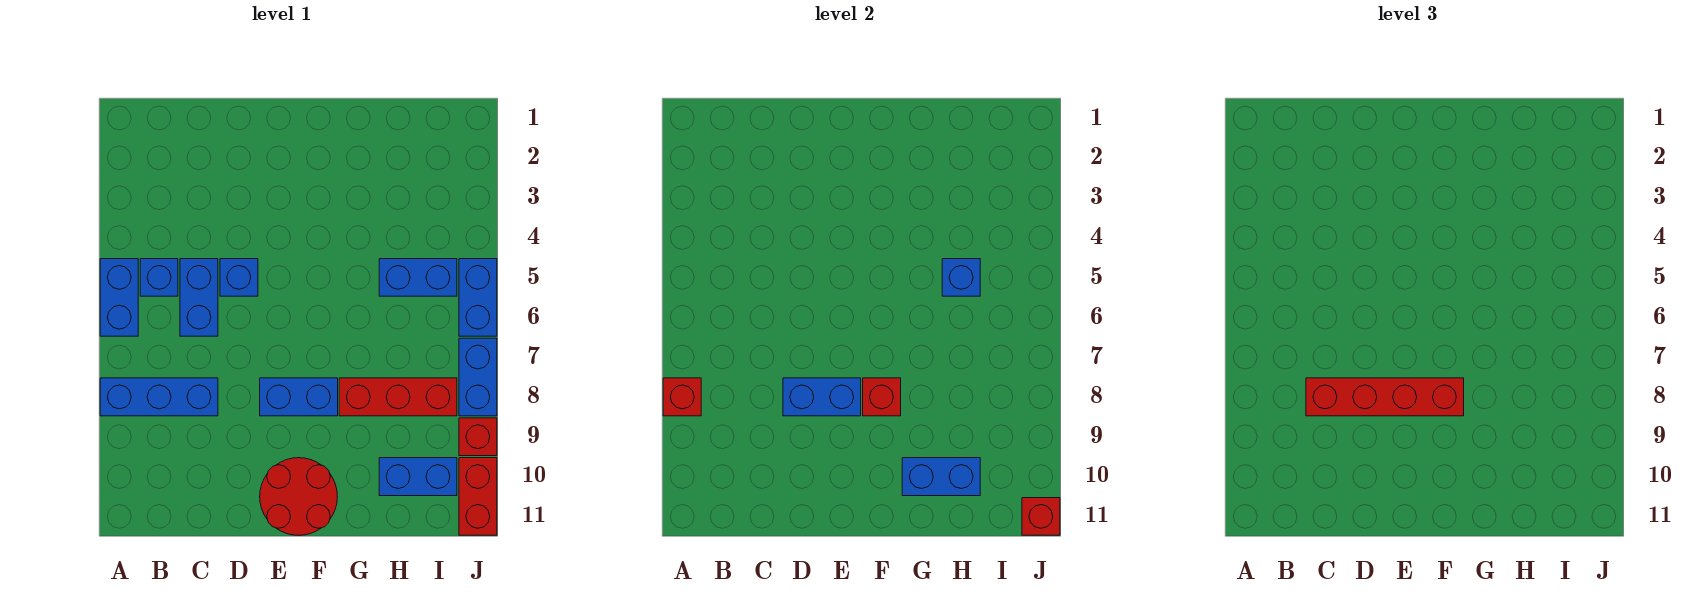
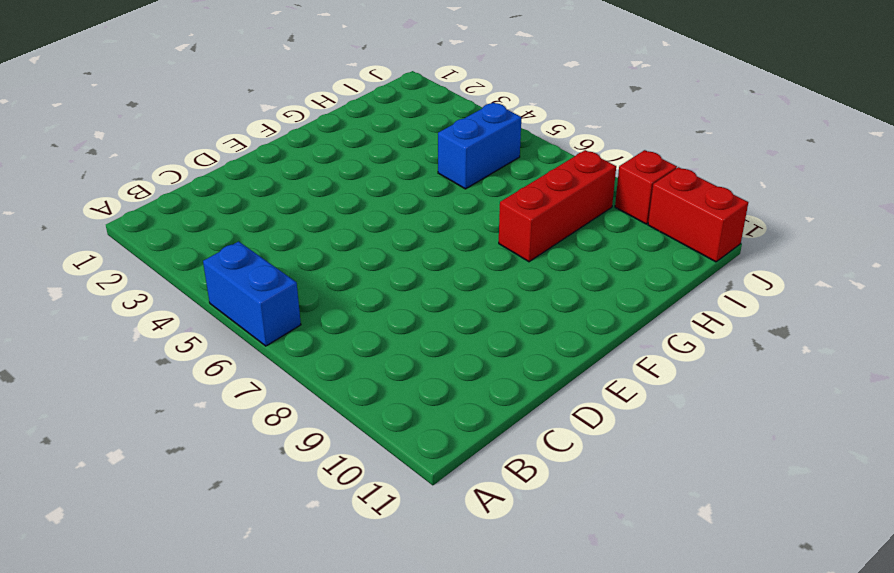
none -> blue brick A8:C8 level 1
none -> blue brick B5 level 1
none -> blue brick C5:C6 level 1

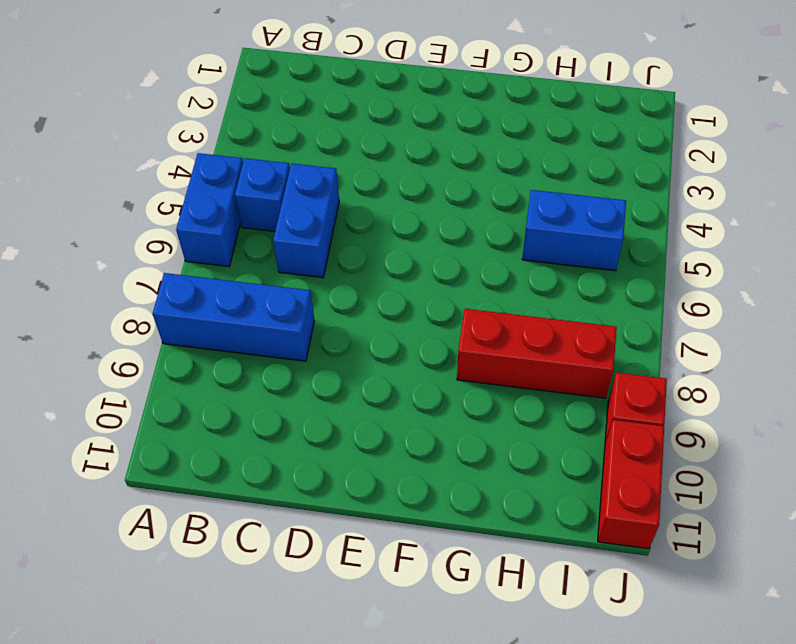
none -> blue brick D5 level 1
none -> blue brick E8:F8 level 1
none -> red round brick E10:F11 level 1

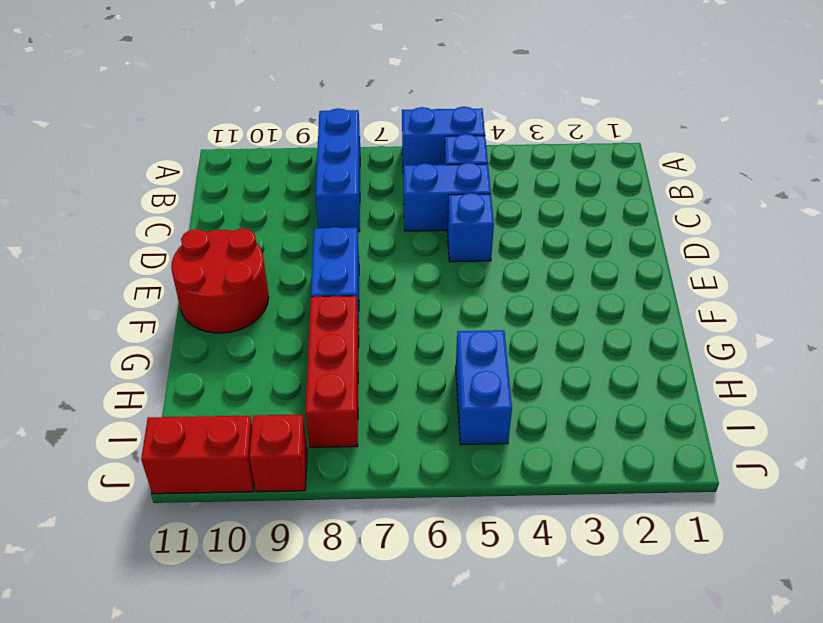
none -> blue brick H10:I10 level 1
none -> blue brick J5:J6 level 1
none -> blue brick J7:J8 level 1

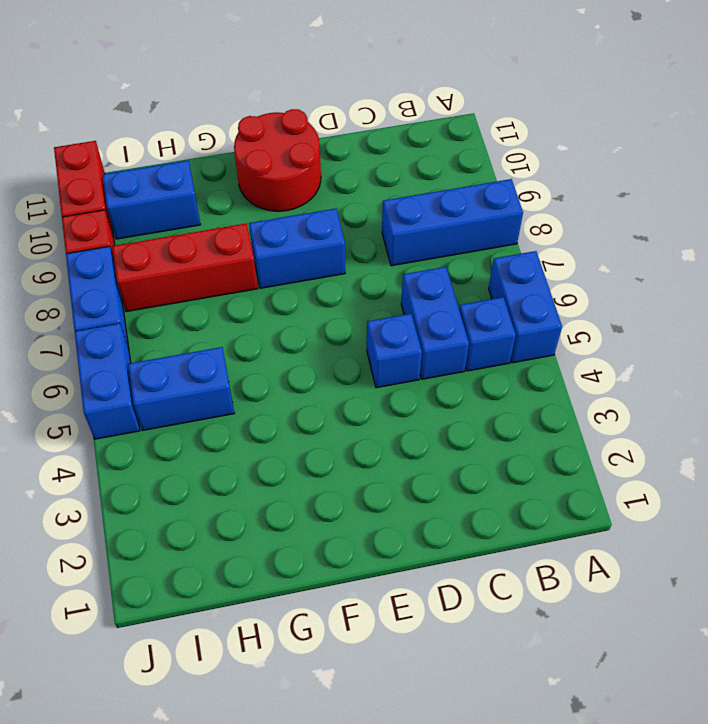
none -> red brick A8 level 2
none -> blue brick D8:E8 level 2
none -> red brick F8 level 2

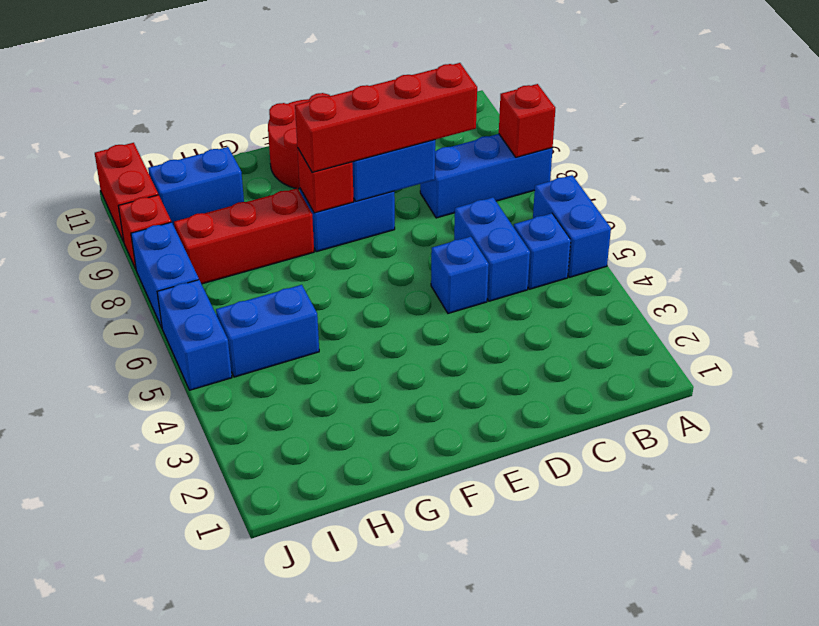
none -> blue brick G10:H10 level 2
none -> blue brick H5 level 2
none -> red brick J11 level 2

